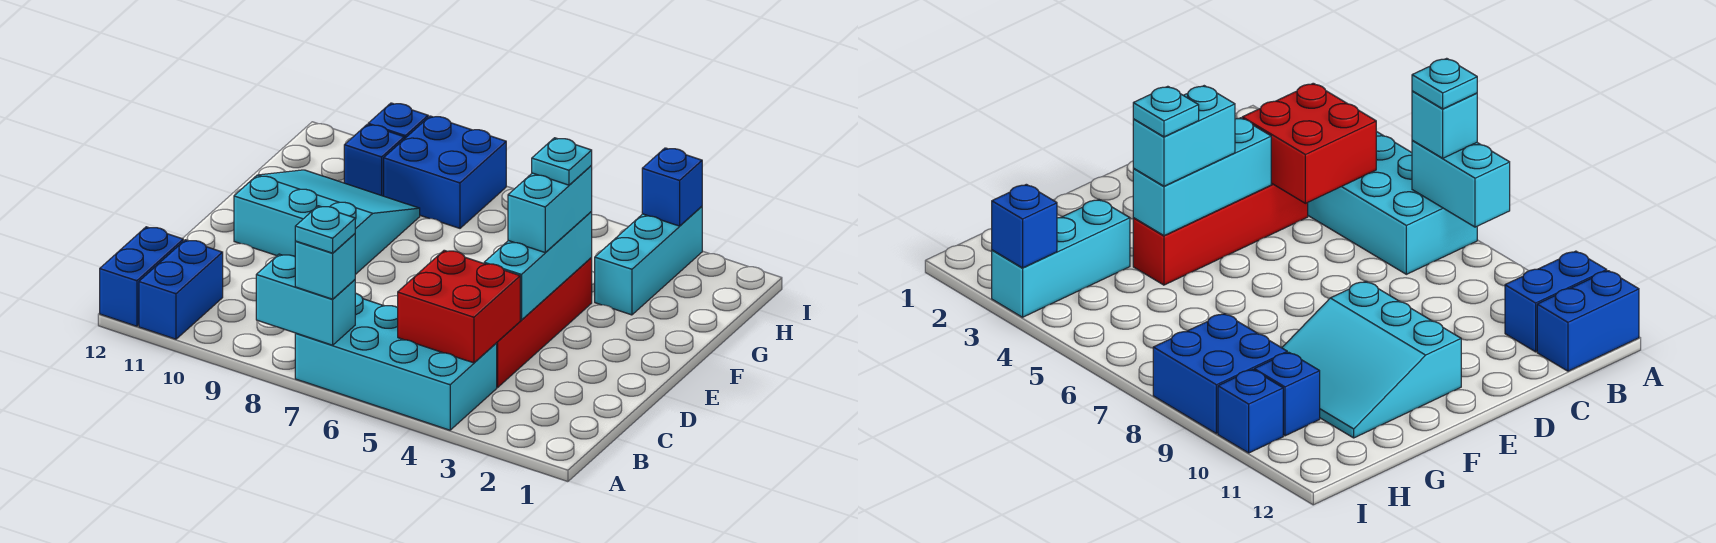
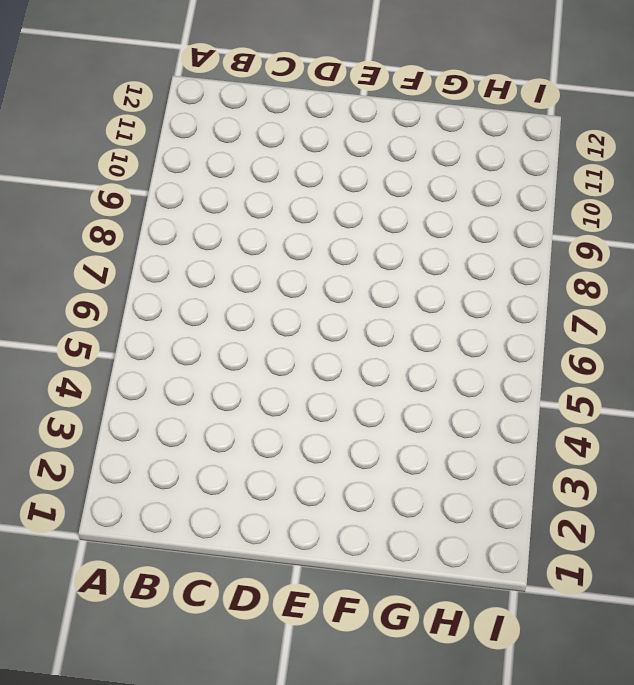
none -> cyan brick A4:B7 level 1
none -> blue brick A11:B11 level 1
none -> blue brick A12:B12 level 1

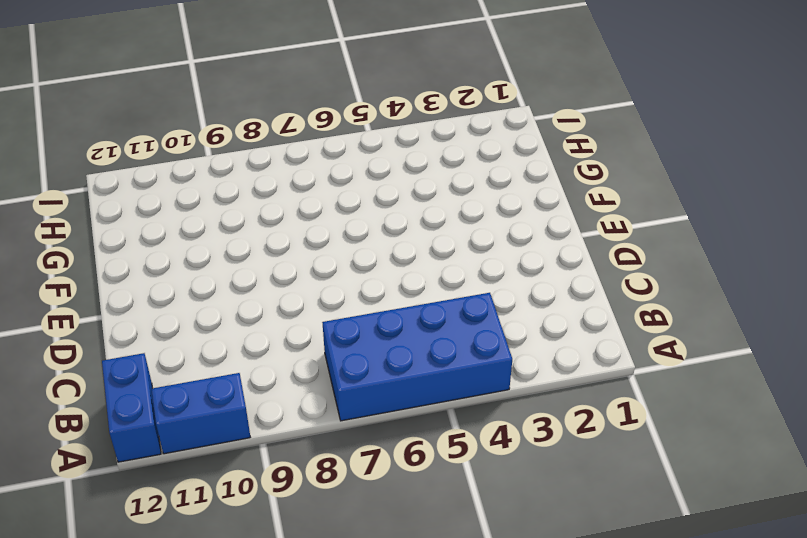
blue brick A4:B7 level 1 -> cyan brick A4:B7 level 1
blue brick A10:A11 level 1 -> blue brick A11:B11 level 1
none -> red brick C4:F4 level 1
none -> cyan slope E9:G11 level 1 top E
none -> cyan brick G3:I3 level 1

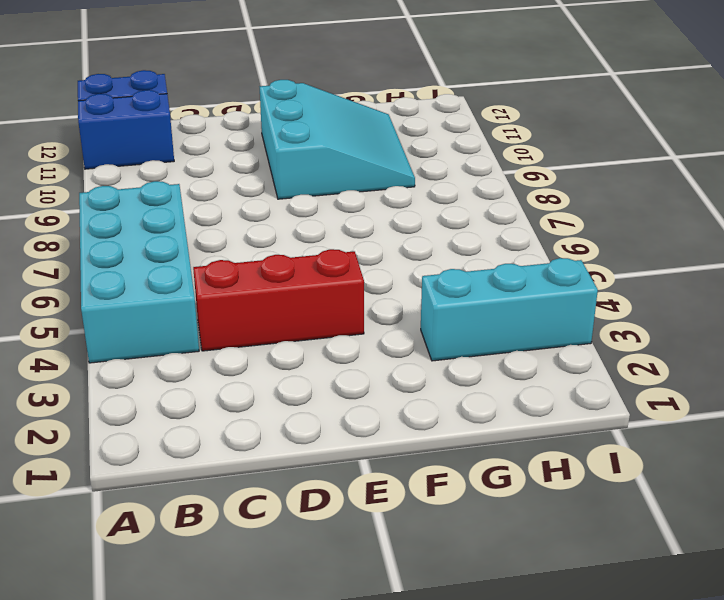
red brick C4:E4 level 1 -> red brick C4:F4 level 1
none -> blue brick H8:I9 level 1
none -> blue brick H10 level 1
none -> blue brick I10 level 1

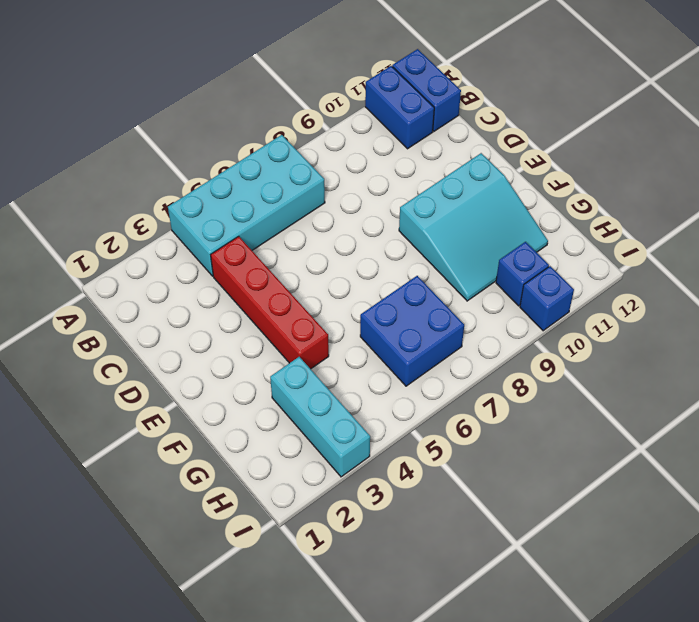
blue brick G6:H7 level 1 -> blue brick H8:I9 level 1
none -> cyan brick A7:A8 level 2
none -> red brick B4:C5 level 2
none -> cyan brick D4:F4 level 2

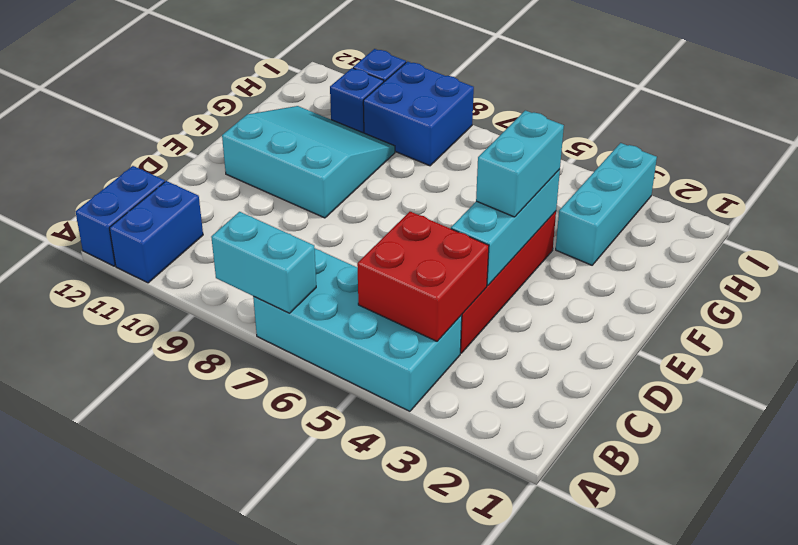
none -> blue brick I3 level 2
none -> cyan brick A7 level 3
none -> cyan plate A7 level 4

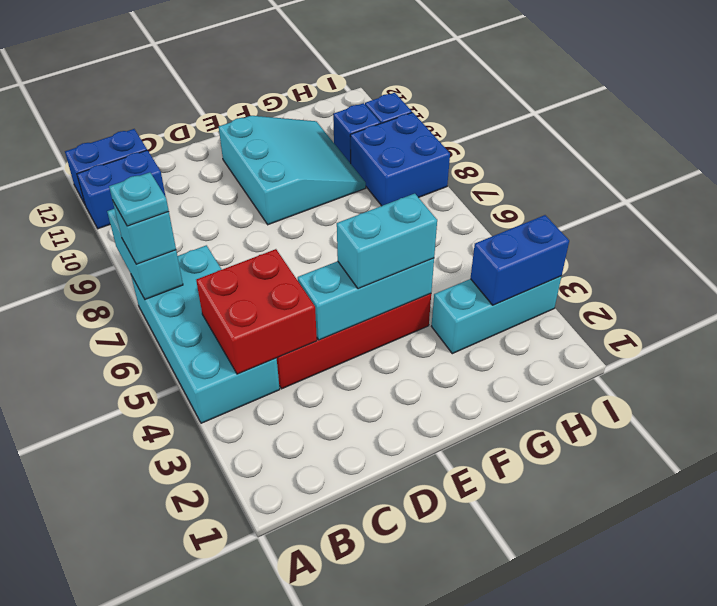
blue brick H3:I3 level 2 -> blue brick I3 level 2
none -> cyan plate F4 level 4

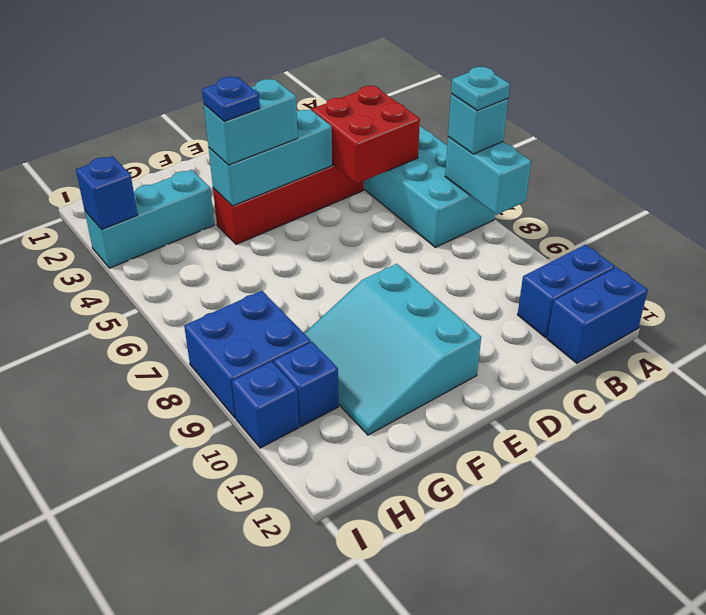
blue plate F4 level 4 -> cyan plate F4 level 4

